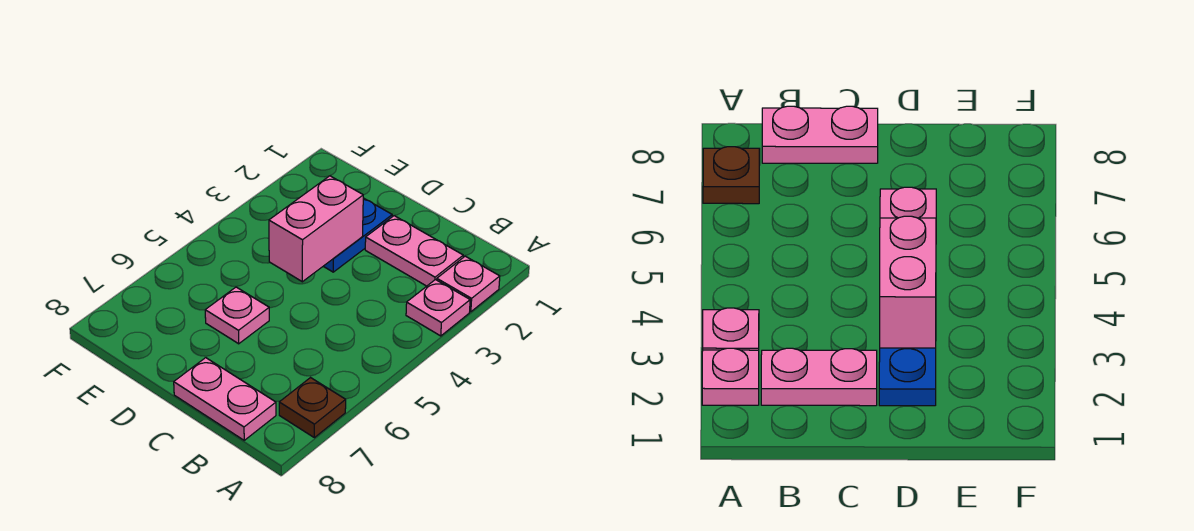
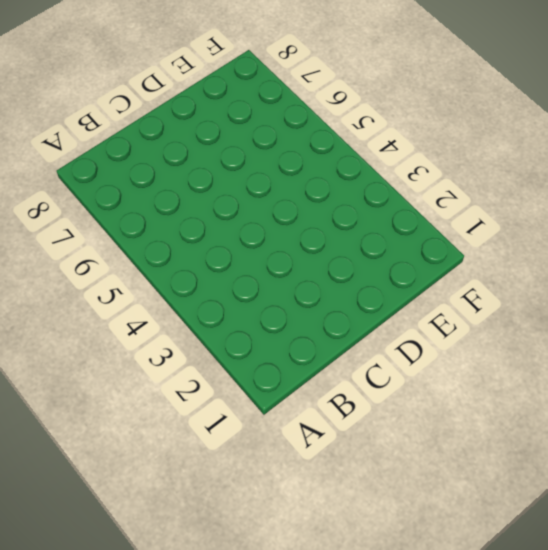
none -> pink plate A2 level 1
none -> pink plate A3 level 1

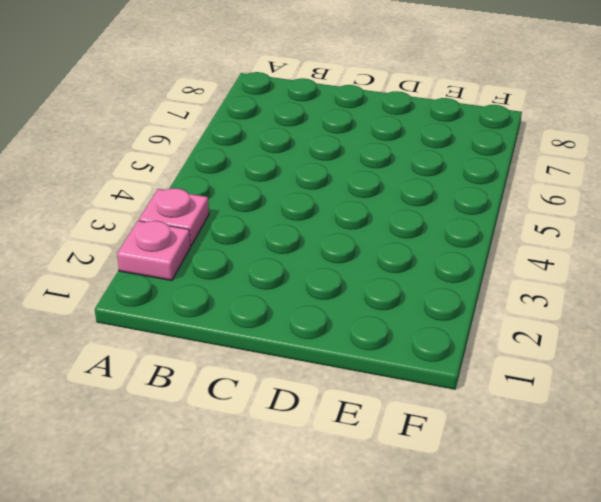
none -> brown plate A7 level 1
none -> pink plate B2:C2 level 1

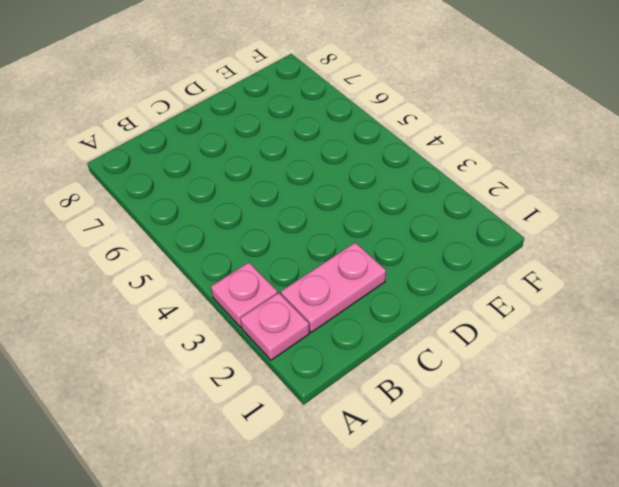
none -> brown plate A7 level 1
none -> pink plate B8:C8 level 1

